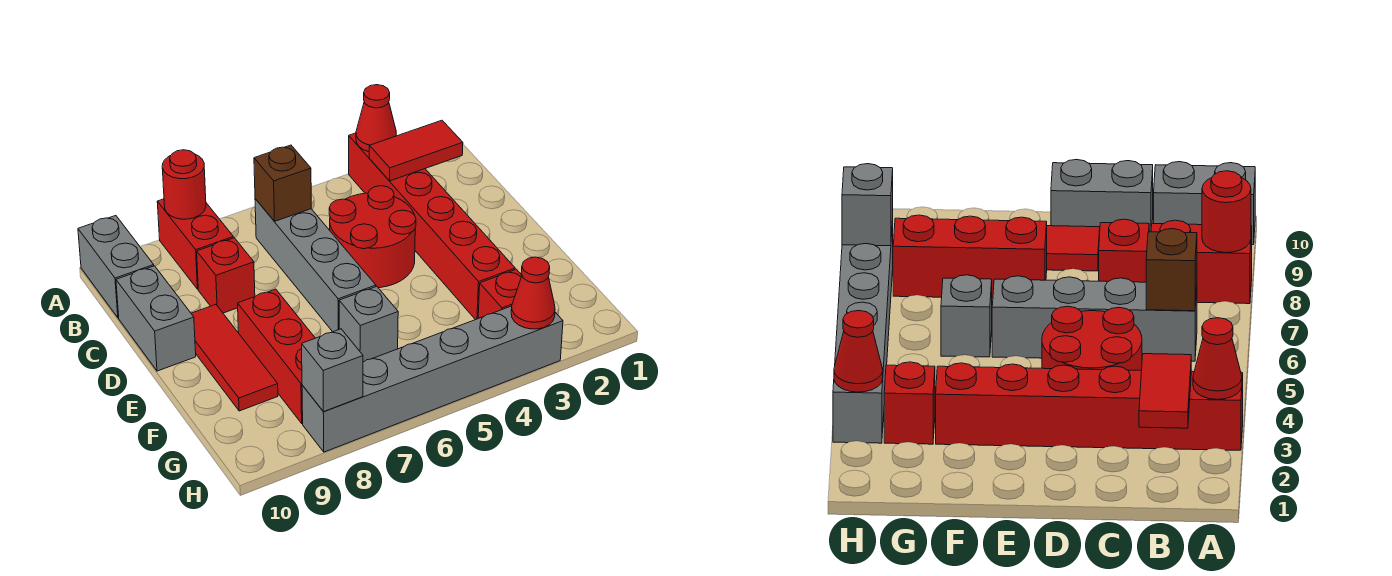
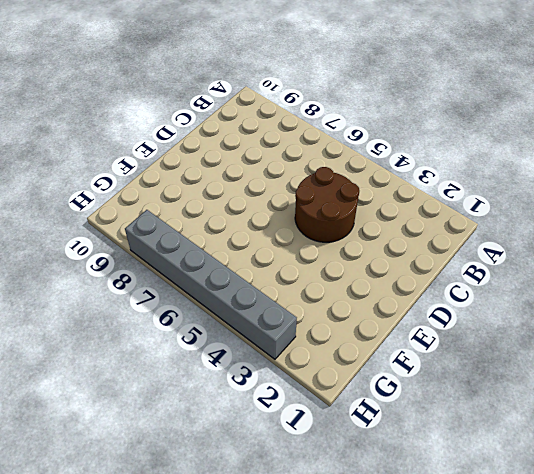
brown round brick C4:D5 level 1 -> red round brick C4:D5 level 1
none -> red brick A3:F3 level 1
none -> red brick A8:B8 level 1
none -> grey brick A10:B10 level 1

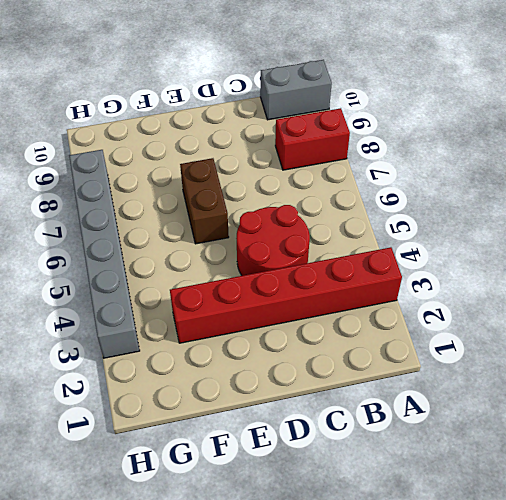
brown brick E6:E7 level 1 -> grey brick B6:E6 level 1
none -> red brick C8 level 1
none -> grey brick C10:D10 level 1
none -> red tile D9:F9 level 1

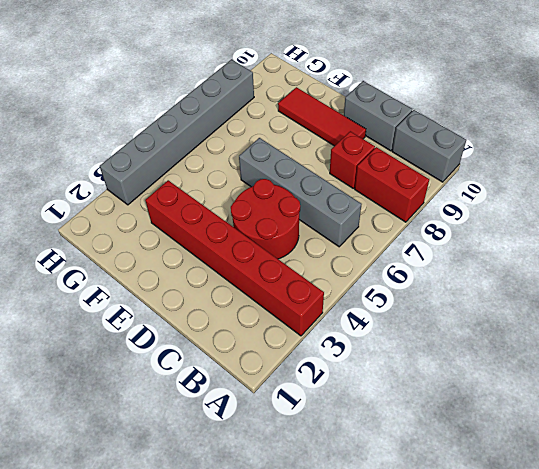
none -> red brick E8:G8 level 1
none -> grey brick F6 level 1
none -> red brick G3 level 1

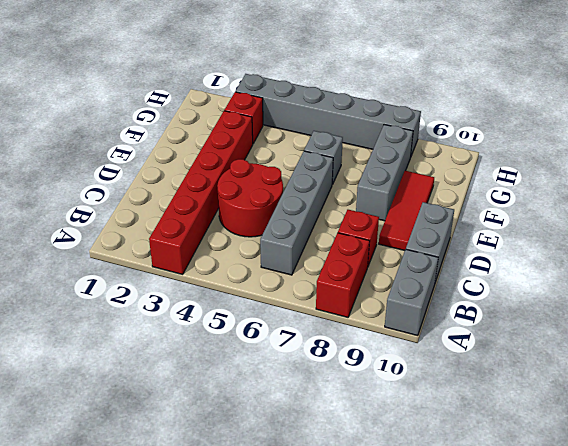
grey brick E8:G8 level 1 -> red brick E8:G8 level 1
none -> red cone A3 level 2
none -> red round brick A8 level 2
none -> red tile B2:B3 level 2

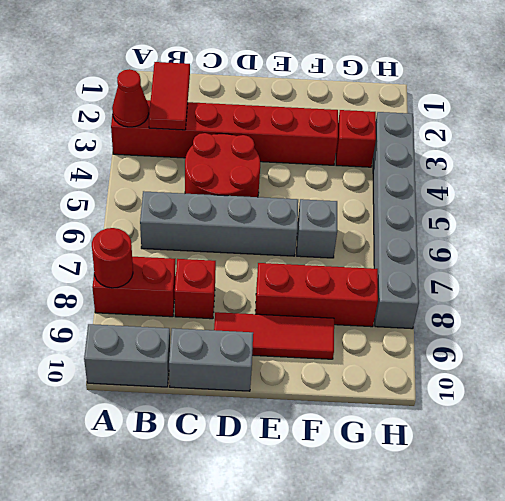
none -> brown brick B6 level 2
none -> red cone H3 level 2
none -> grey brick H8 level 2

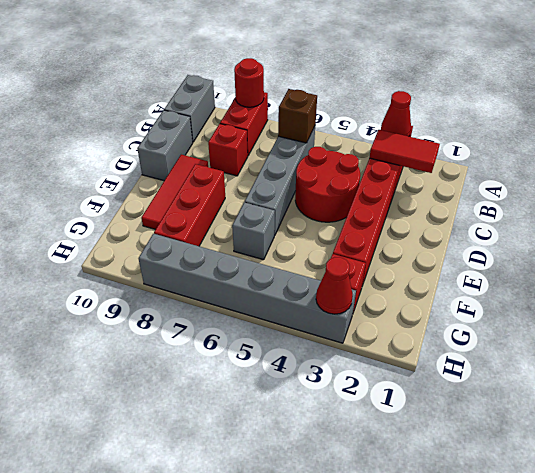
none -> grey brick H8 level 2

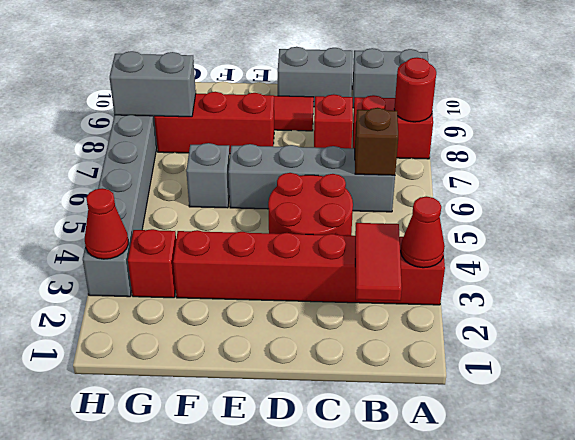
grey brick G8:H8 level 2 -> grey brick H8 level 2

